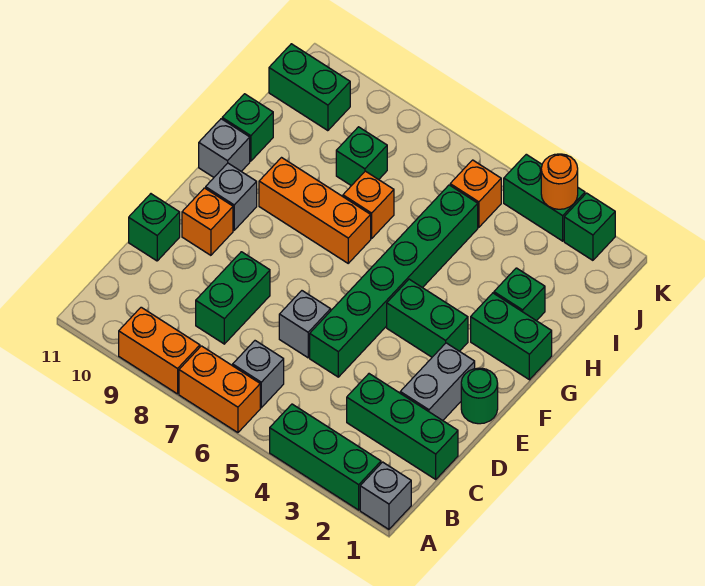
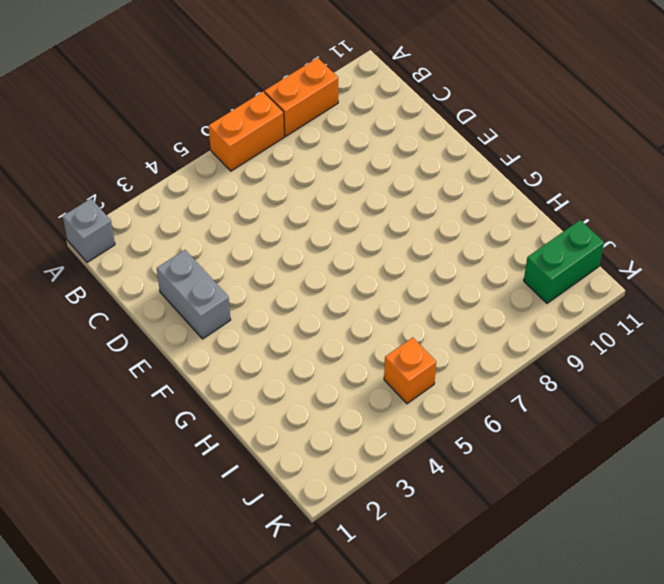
none -> green brick A2:A4 level 1
none -> grey brick B6 level 1
none -> green brick C1:C3 level 1

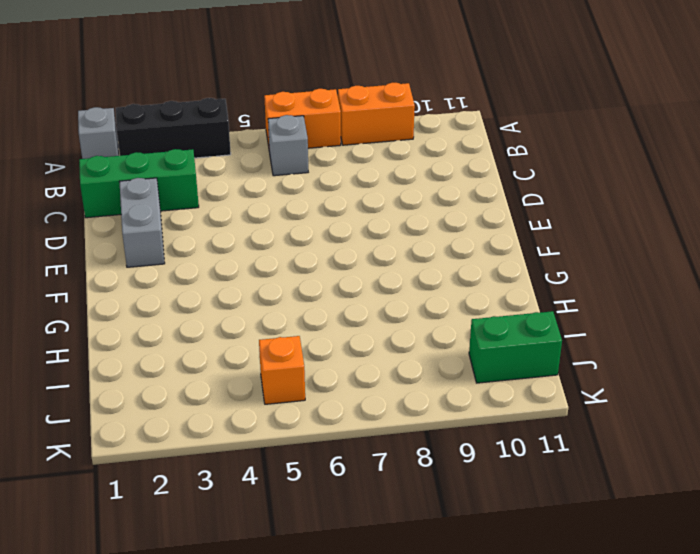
black brick A2:A4 level 1 -> green brick A2:A4 level 1
none -> green brick C8:D8 level 1
none -> green brick D5:I5 level 1
none -> grey brick D6 level 1

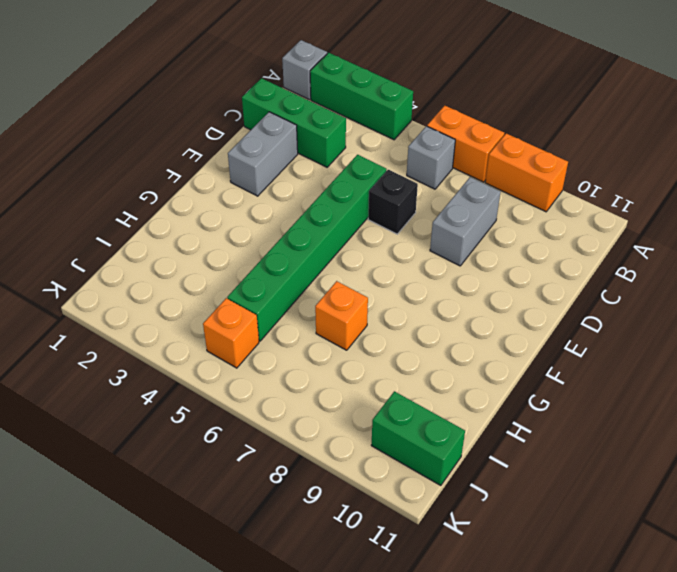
grey brick C8:D8 level 1 -> green brick C8:D8 level 1
black brick D6 level 1 -> grey brick D6 level 1
none -> green brick D11 level 1
none -> green round brick E1 level 1
none -> orange brick E10 level 1

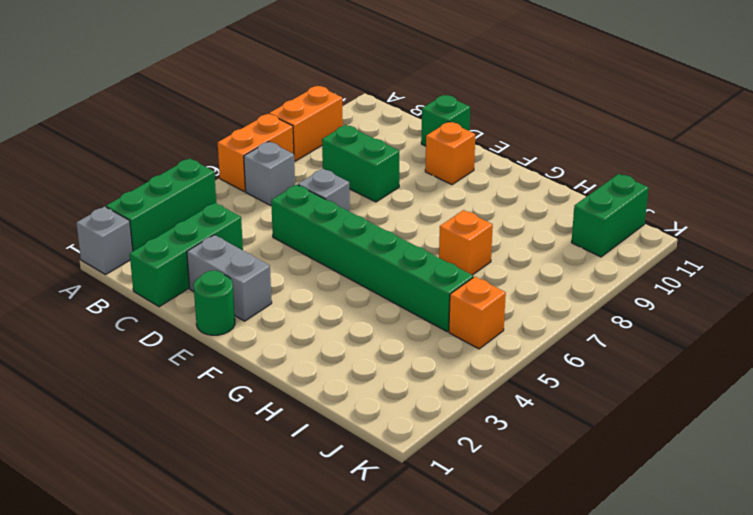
none -> green brick F3:F4 level 1
none -> grey brick F10 level 1
none -> green brick G1:G2 level 1

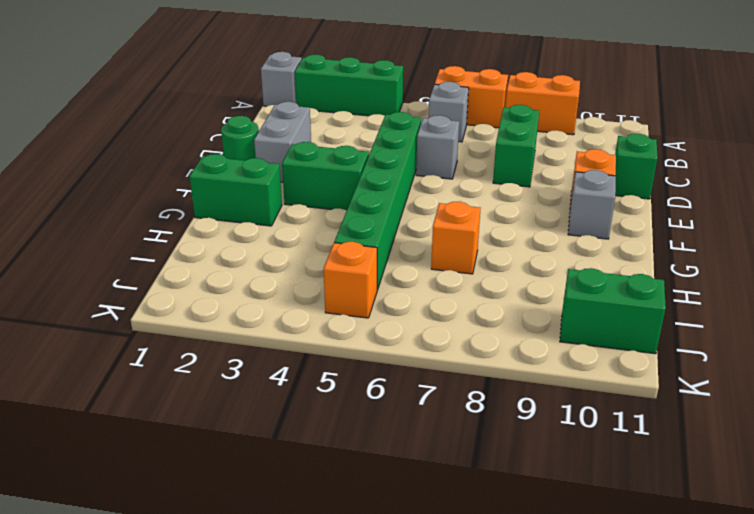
none -> green brick C1:C3 level 1
none -> orange brick G7:G9 level 1
none -> grey brick G11 level 1

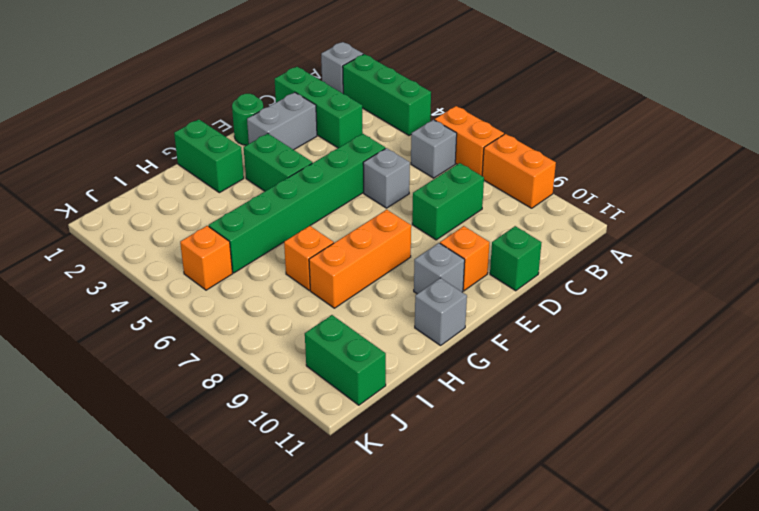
orange brick F8:H8 level 1 -> orange brick G7:G9 level 1
none -> green brick H2 level 1
none -> green brick H11 level 1
none -> green brick I8 level 1

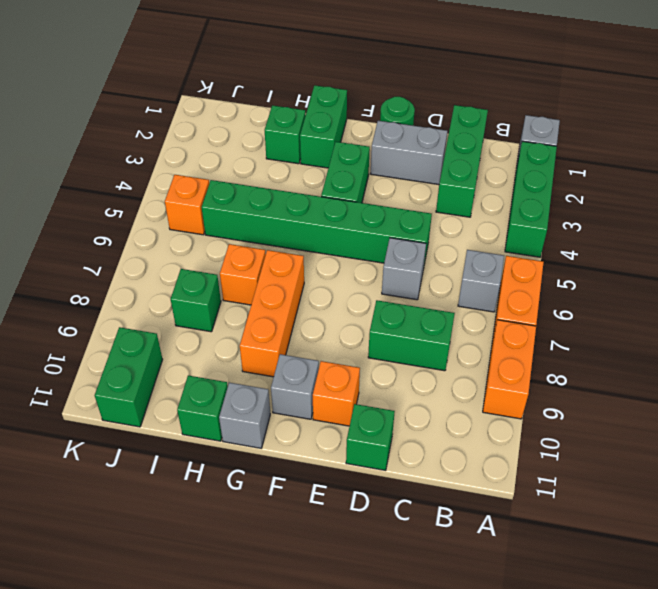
none -> green brick K2 level 1
none -> green brick K3:K4 level 1
none -> orange round brick K3 level 2

